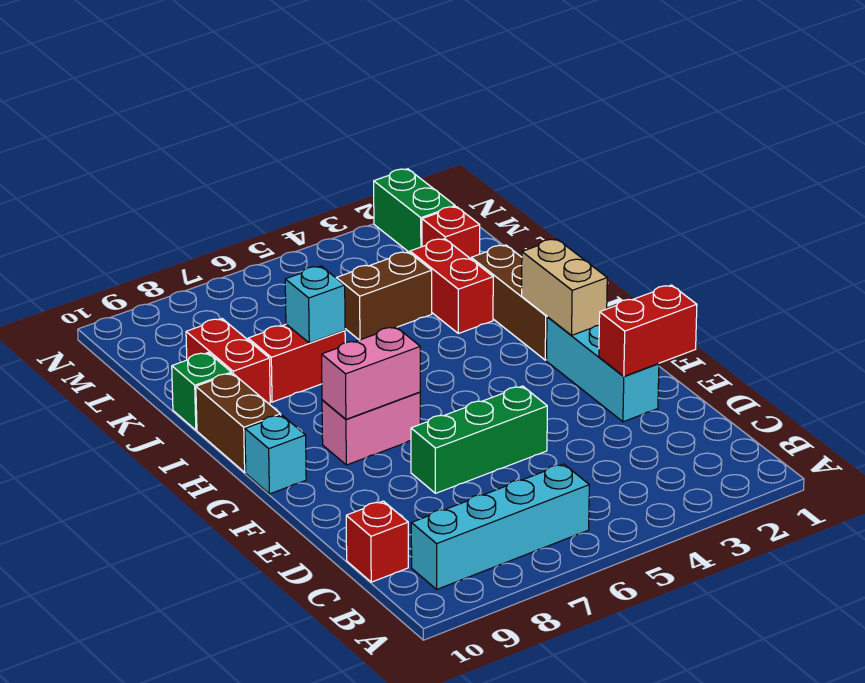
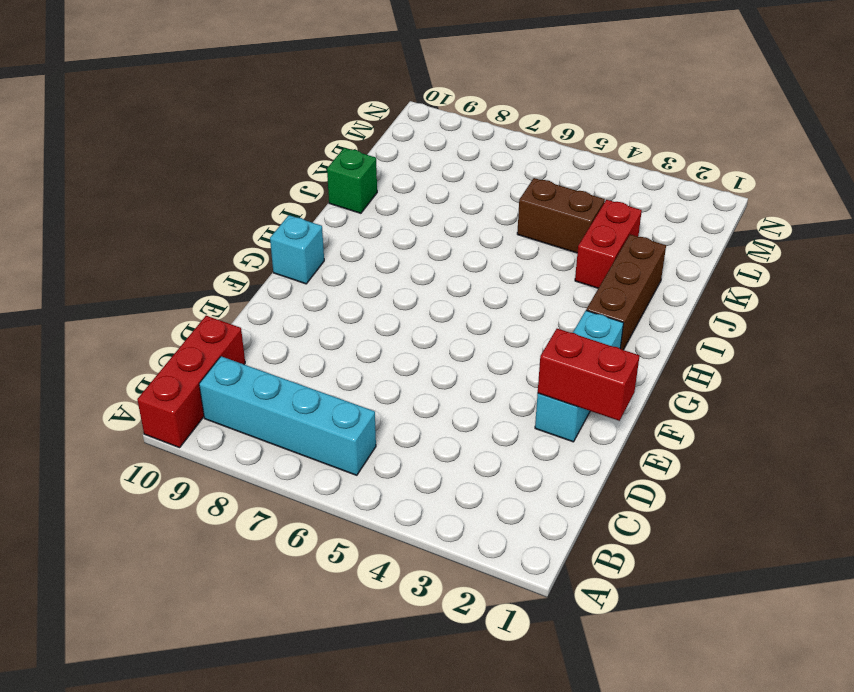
red brick A10:C10 level 1 -> red brick C10 level 1
none -> green brick E5:E7 level 1
none -> pink brick G7:G8 level 1
none -> brown brick H10:I10 level 1

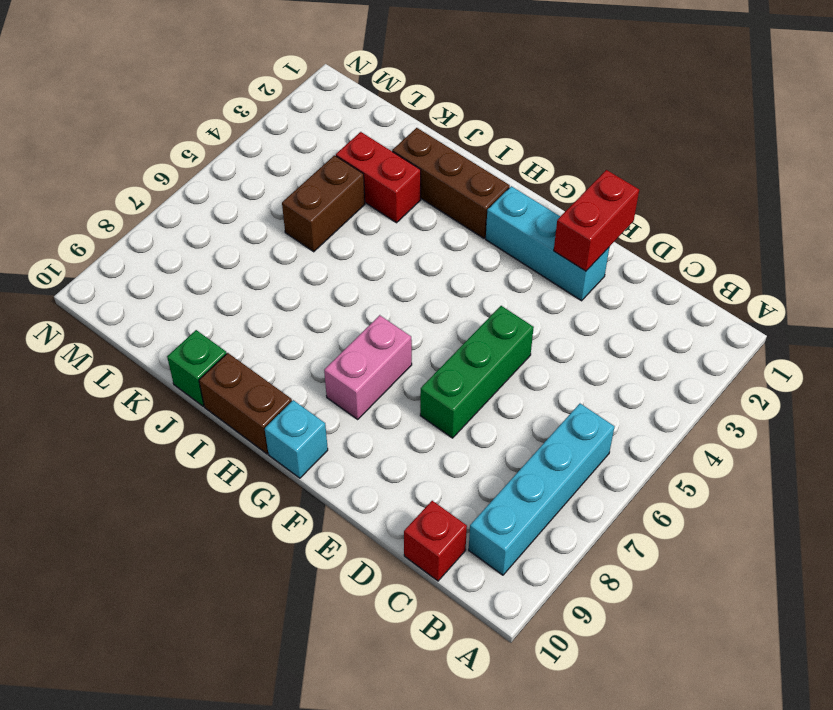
none -> red brick J7:J8 level 1
none -> red brick J9:K9 level 1
none -> red brick L2 level 1

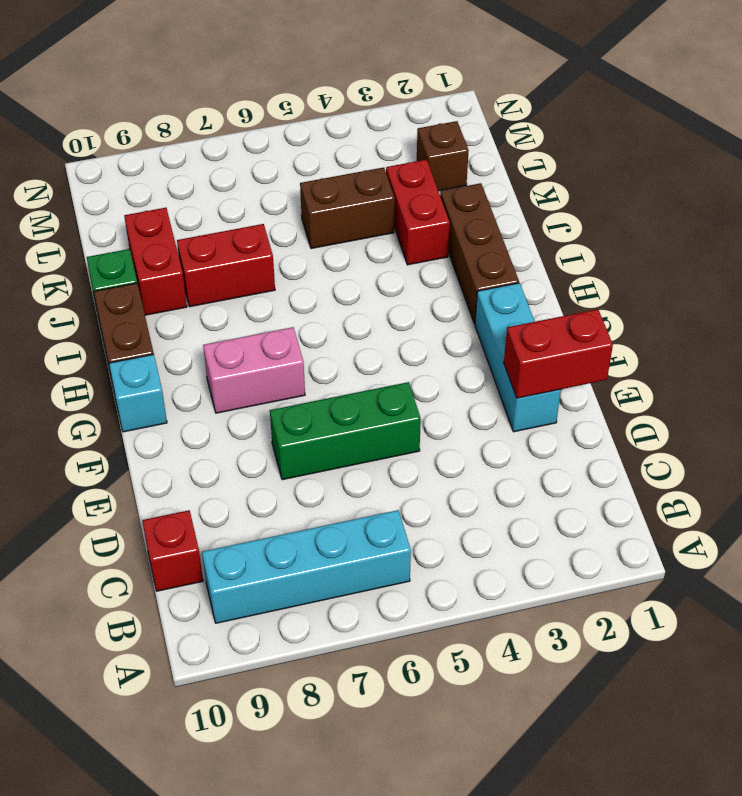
brown brick L2 level 1 -> red brick L2 level 1
none -> green brick M2:N2 level 1
none -> tan brick G2:H2 level 2
none -> pink brick G7:G8 level 2

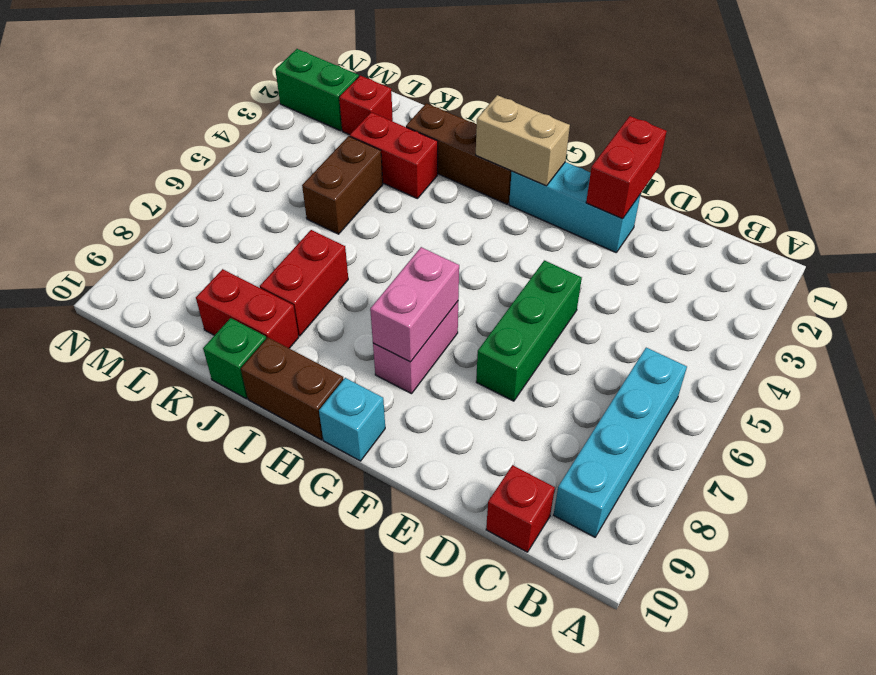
none -> cyan brick J7 level 2

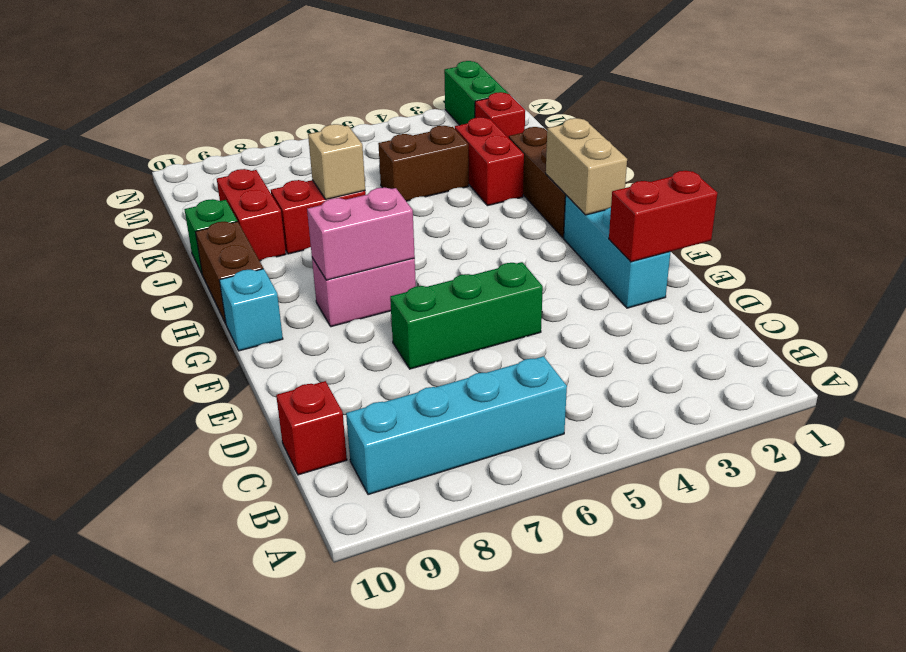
tan brick J7 level 2 -> cyan brick J7 level 2

